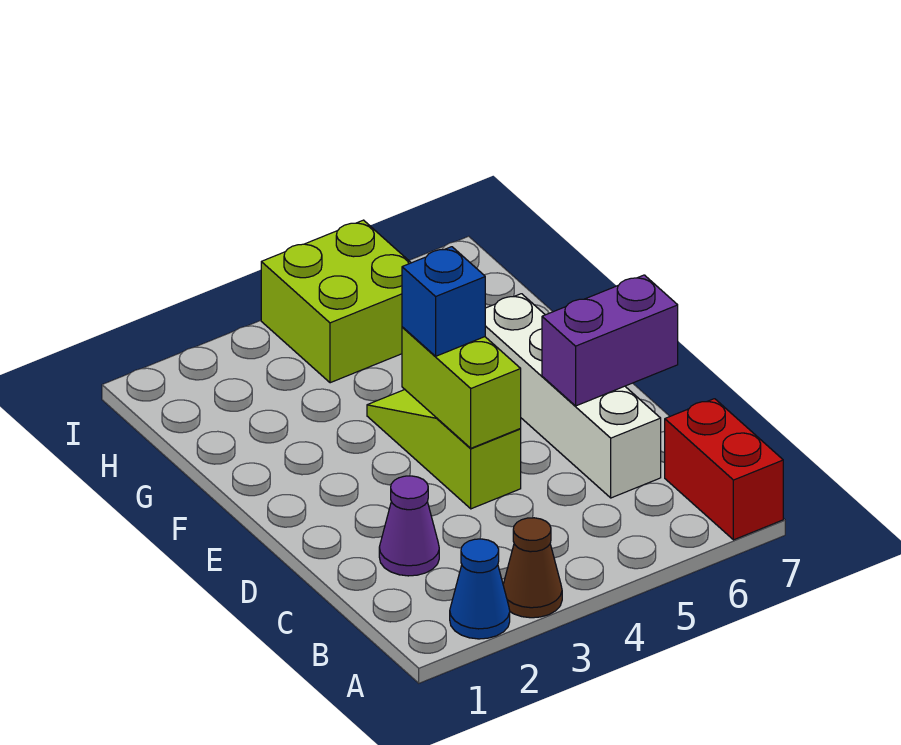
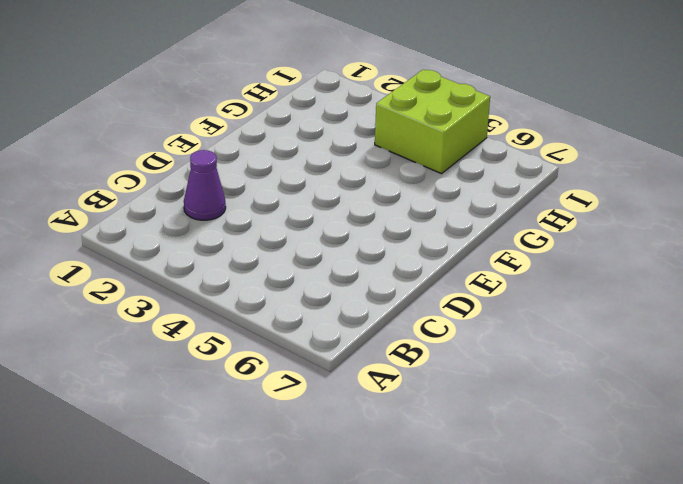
none -> blue cone A2 level 1
none -> brown cone A3 level 1

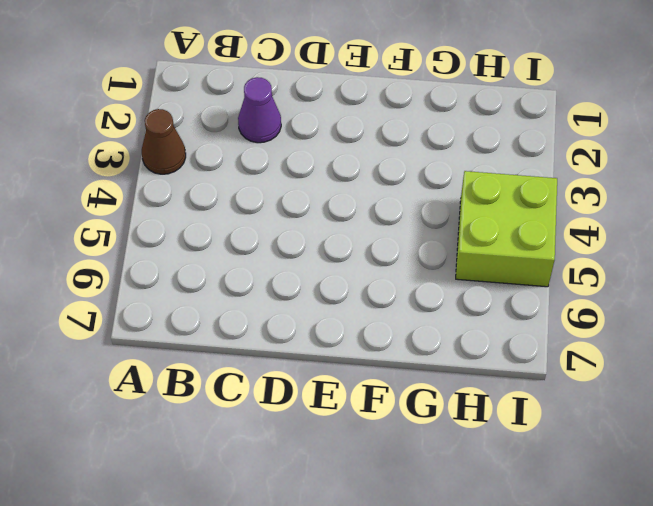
none -> blue cone A2 level 1
none -> red brick A7:B7 level 1

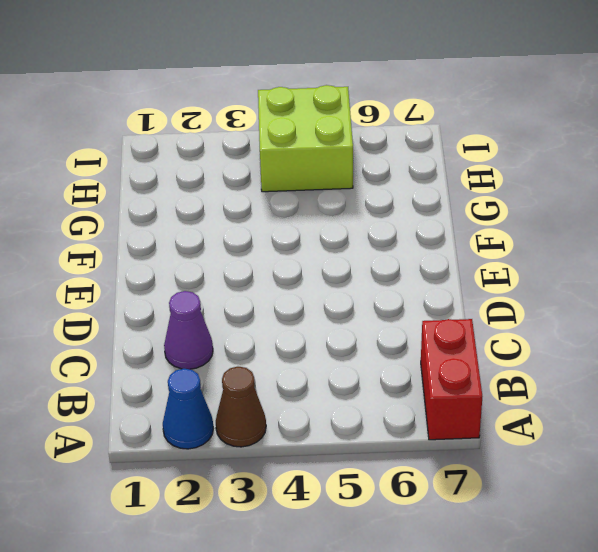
none -> white brick C6:F6 level 1
none -> lime slope D4:F4 level 1 top D

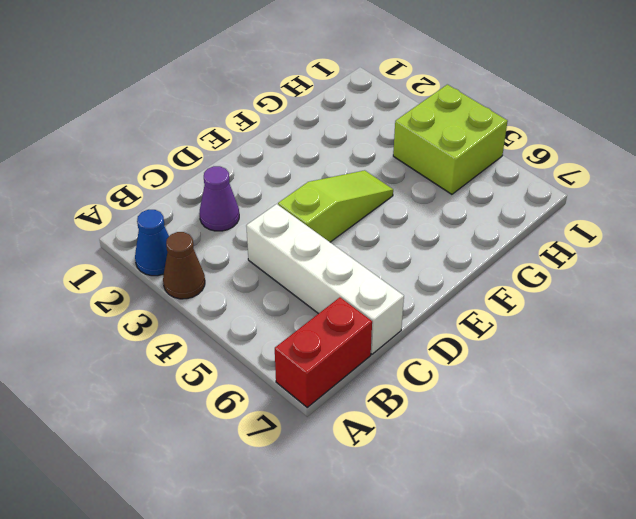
white brick C4:C7 level 1 -> white brick C6:F6 level 1
none -> lime brick D4:E4 level 2
none -> purple brick D6:D7 level 2

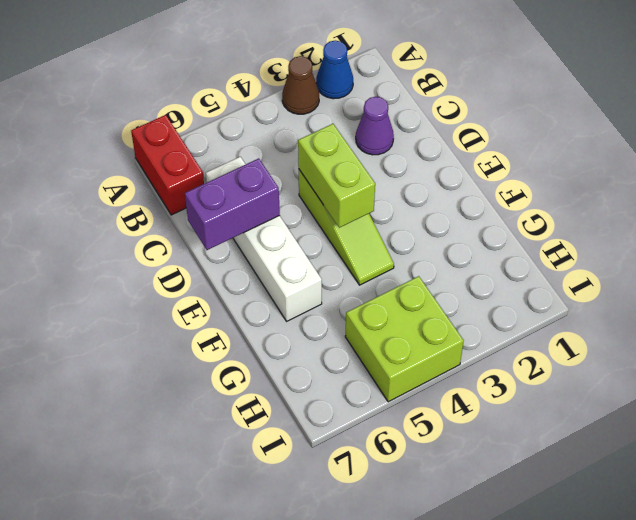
none -> blue brick E4 level 3

